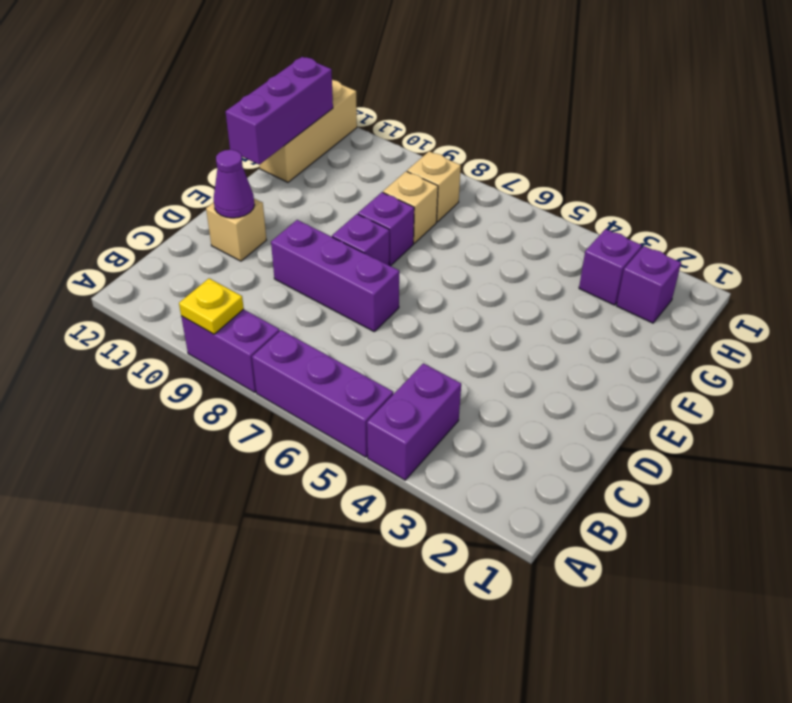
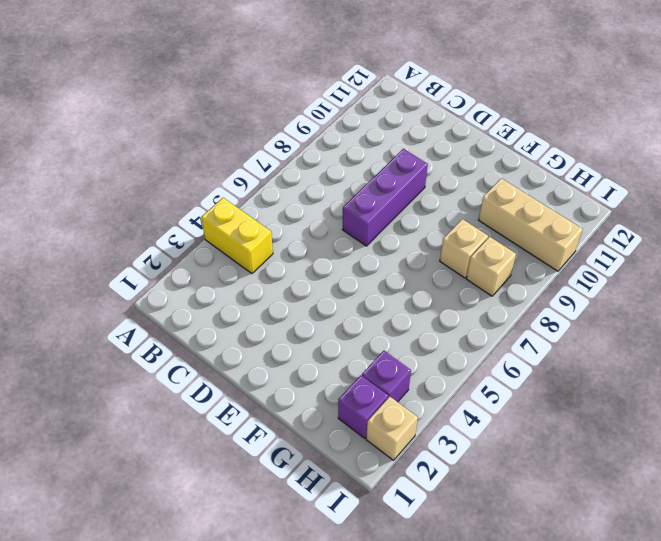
yellow brick A4:B4 level 1 -> purple brick A4:B4 level 1
tan brick G10:I10 level 1 -> tan brick G12:I12 level 1
tan brick I2 level 1 -> tan brick D11 level 1
none -> purple brick A5:A7 level 1
none -> purple brick A8:A9 level 1
none -> purple brick E8 level 1

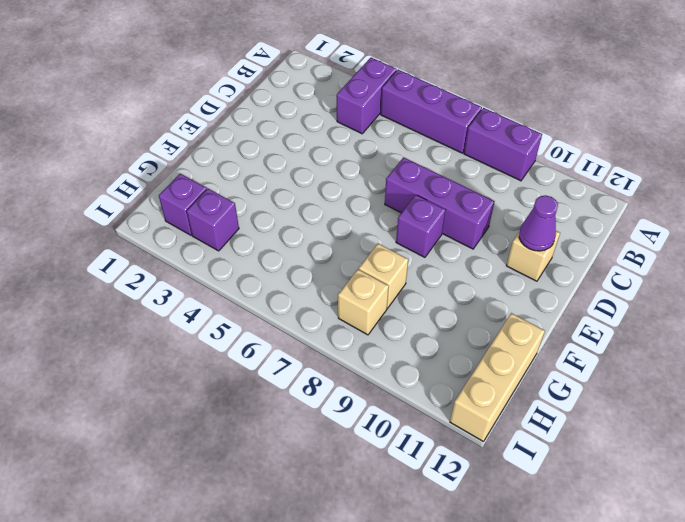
none -> purple brick F8 level 1
none -> yellow plate A9 level 2
none -> purple brick F12:H12 level 2

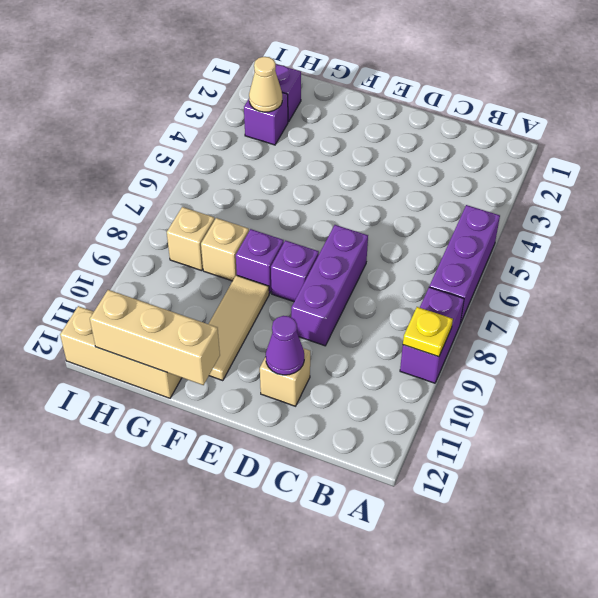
tan tile F9:F11 level 1 -> none
tan brick F12:H12 level 2 -> purple brick F12:H12 level 2
tan cone H3 level 2 -> none
none -> purple brick A4:B4 level 1

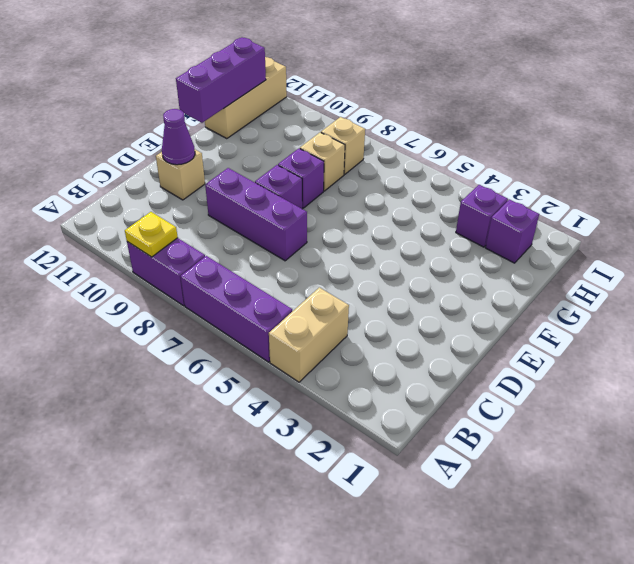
tan brick A4:B4 level 1 -> purple brick A4:B4 level 1

